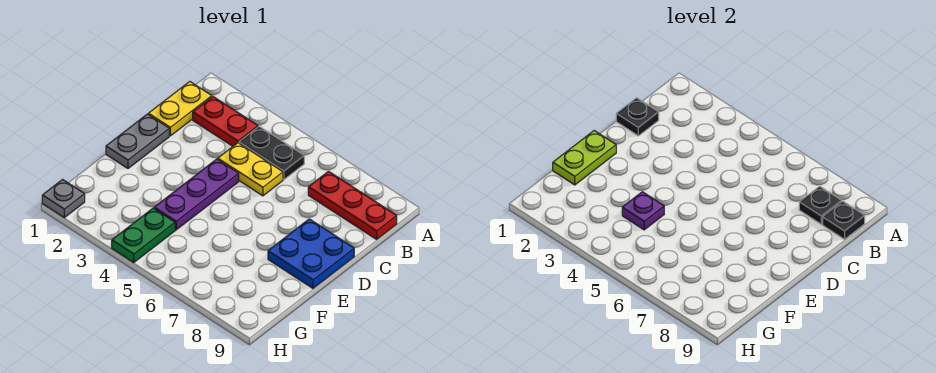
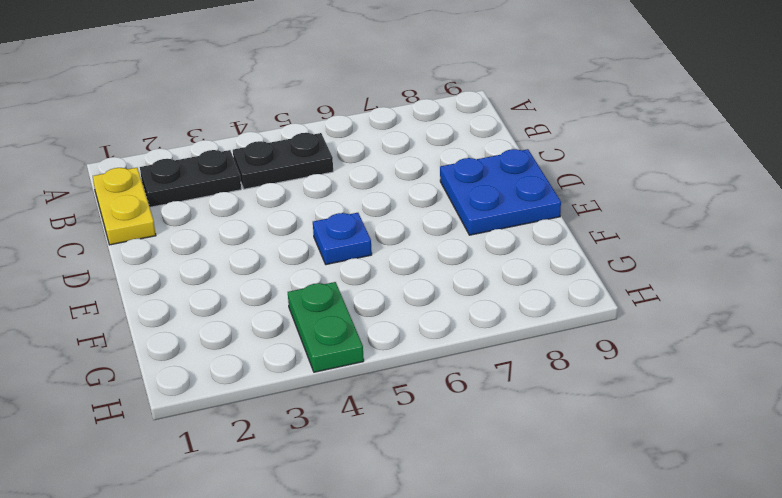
black plate B2:B3 level 1 -> red plate B2:B3 level 1
blue plate E5 level 1 -> none
none -> red plate B7:B9 level 1
none -> yellow plate C4:C5 level 1
none -> grey plate D1:E1 level 1

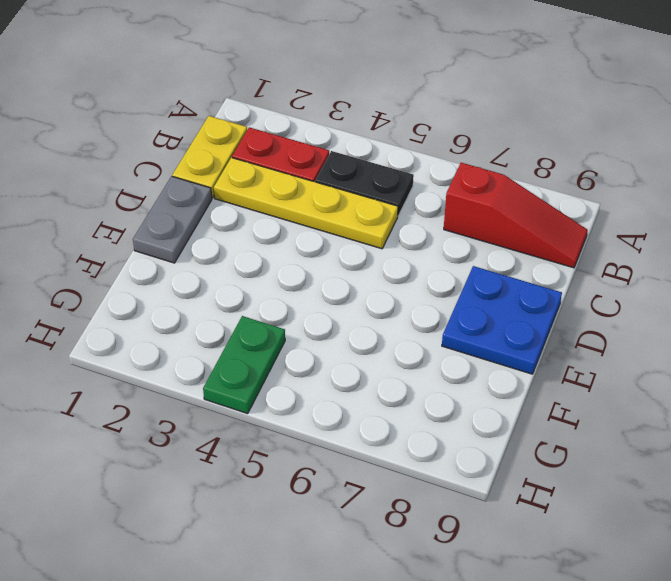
red slope B7:B9 level 1 top 7 -> red plate B7:B9 level 1
yellow plate C2:C5 level 1 -> yellow plate C4:C5 level 1
none -> purple plate D4:F4 level 1
none -> grey plate H1 level 1
none -> black plate B8 level 2

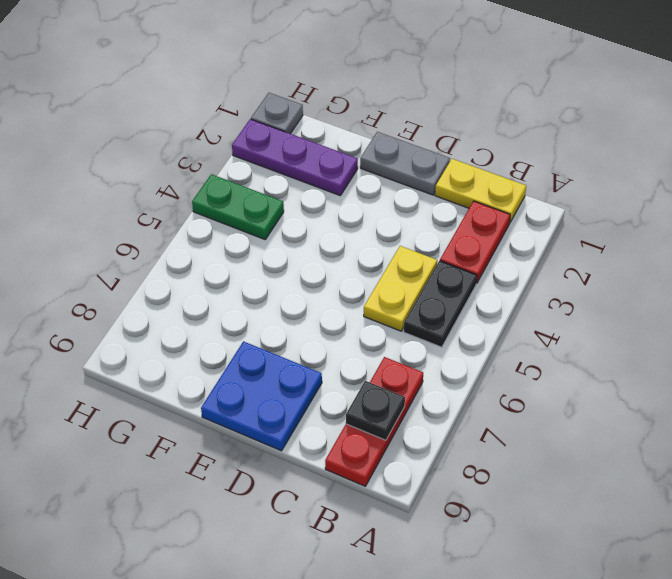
purple plate F2:H2 level 1 -> purple plate D4:F4 level 1
none -> black plate B9 level 2
none -> black plate C1 level 2
none -> lime plate E1:F1 level 2

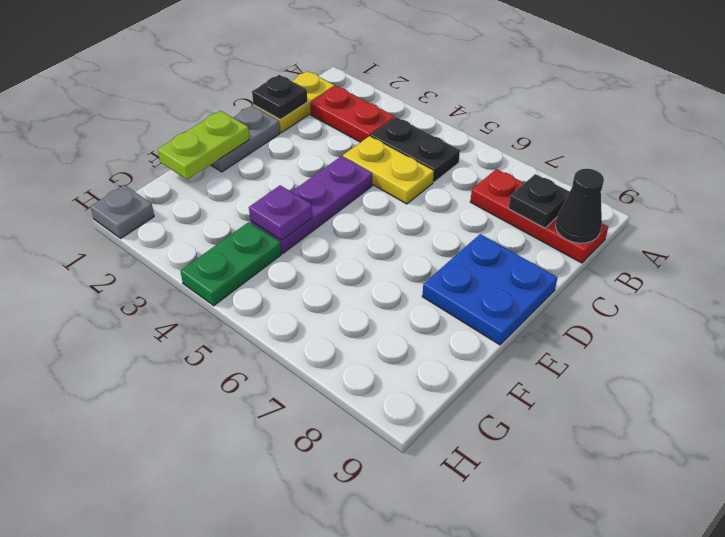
black cone B9 level 2 -> black plate B9 level 2

